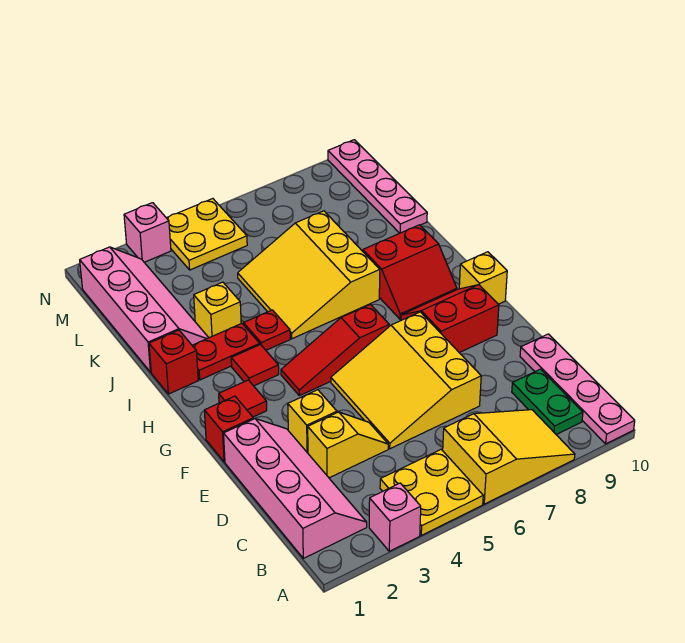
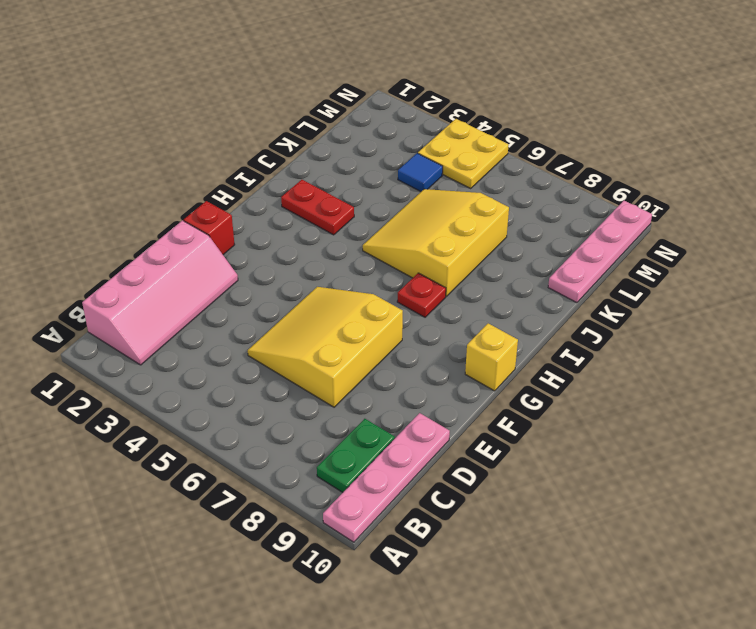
red plate H7 level 1 -> red plate I4 level 1
blue tile L4 level 1 -> none
none -> pink brick A3 level 1
none -> yellow plate A4:B5 level 1
none -> yellow slope A6:B8 level 1 top 6

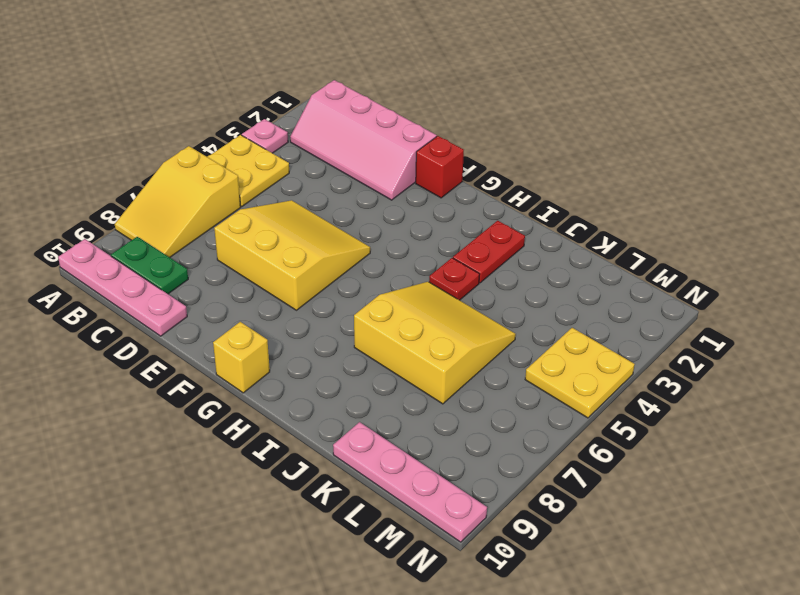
pink plate A3 level 1 -> pink brick A3 level 1
none -> yellow slope D3:D4 level 1 top 3
none -> yellow brick E3 level 1
none -> red slope F8:G9 level 1 top F

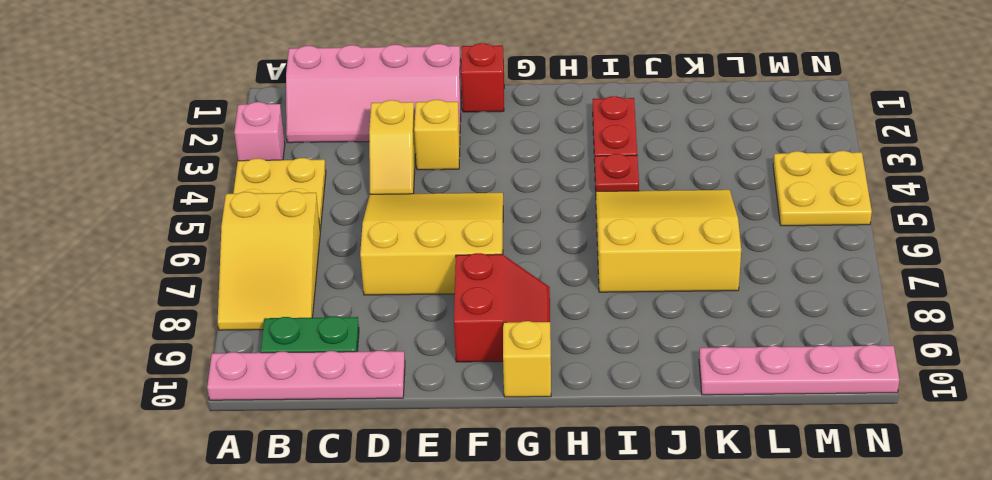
none -> red tile G2 level 1
none -> red slope G4:G6 level 1 top 6
none -> red tile H3 level 1

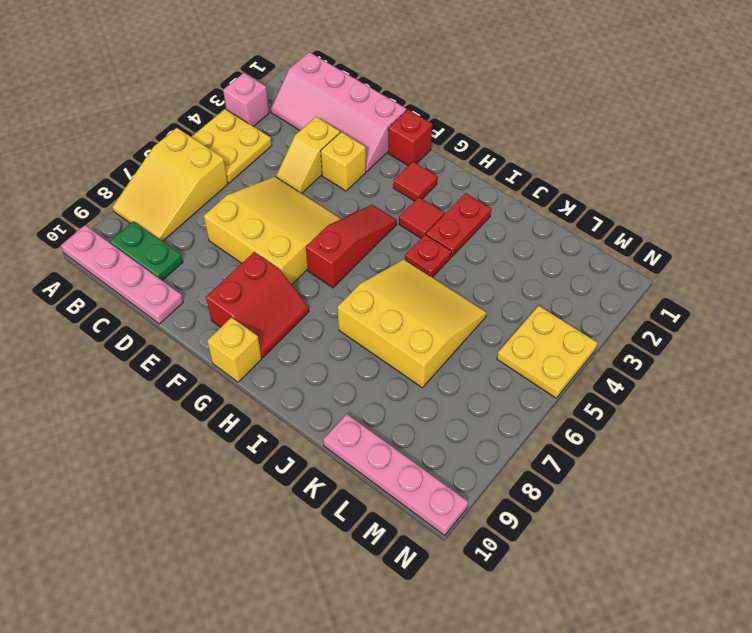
none -> red slope H8:I9 level 1 top I
none -> red brick I1 level 1
none -> pink slope J1:M2 level 1 top 1

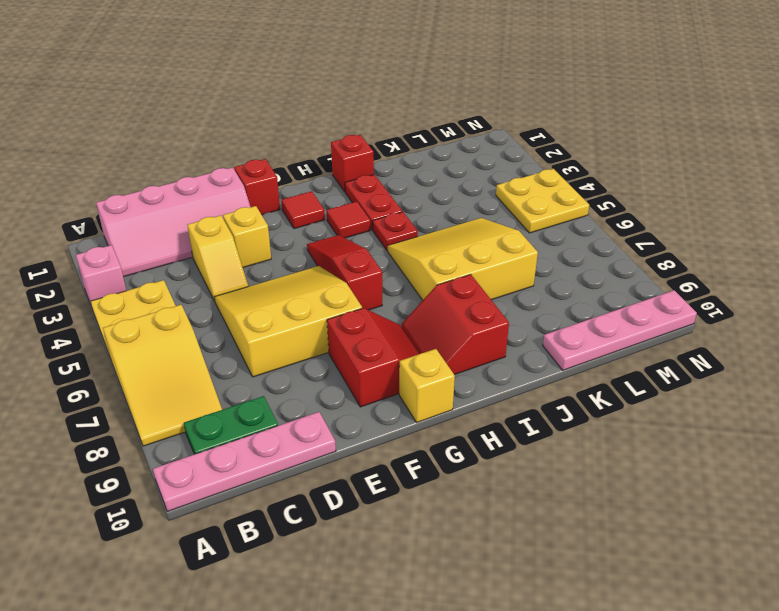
none -> pink slope J1:M2 level 1 top 1
none -> yellow brick J3 level 1
none -> pink brick N3 level 1

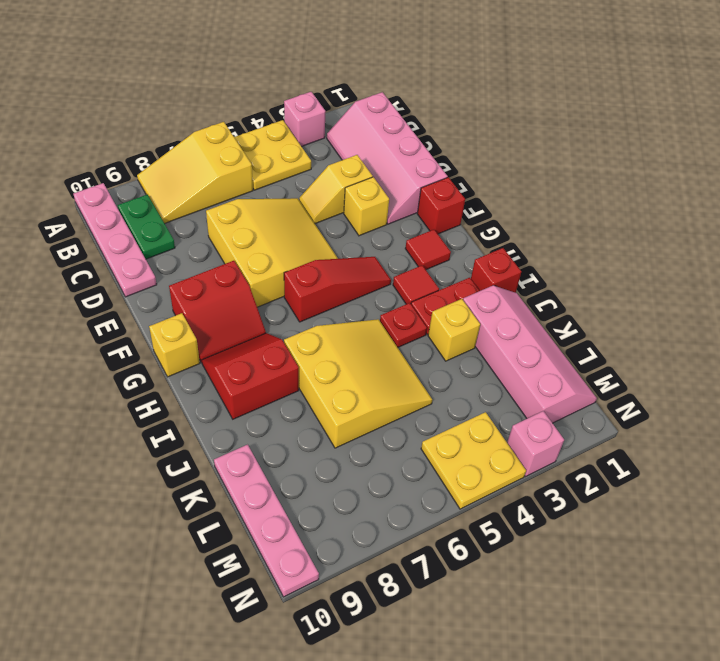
pink slope J1:M2 level 1 top 2 -> pink slope J1:M2 level 1 top 1

